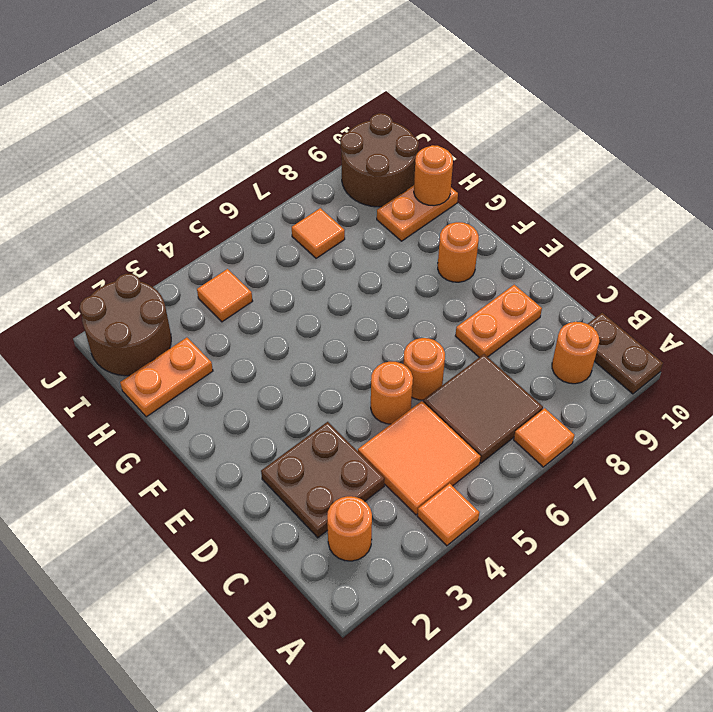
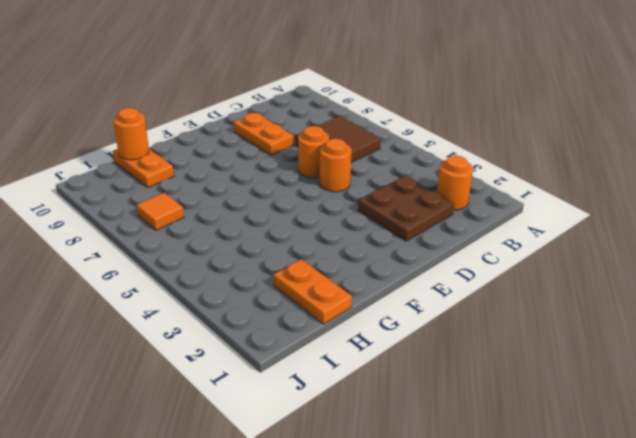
none -> orange tile A4 level 1
none -> orange tile A7 level 1
none -> brown plate A10:B10 level 1

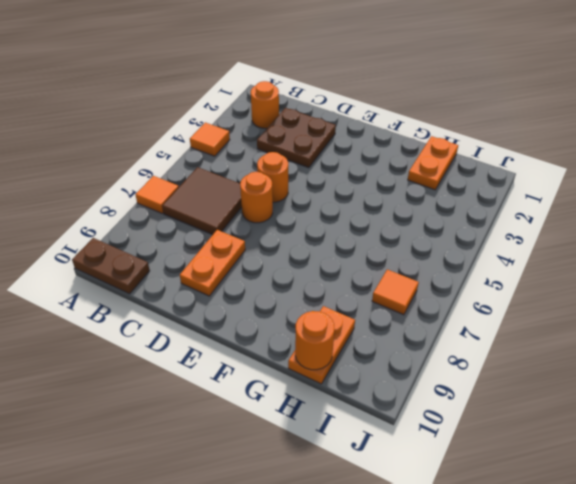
none -> orange tile B4:C5 level 1
none -> orange round brick B9 level 1
none -> orange round brick F9 level 1

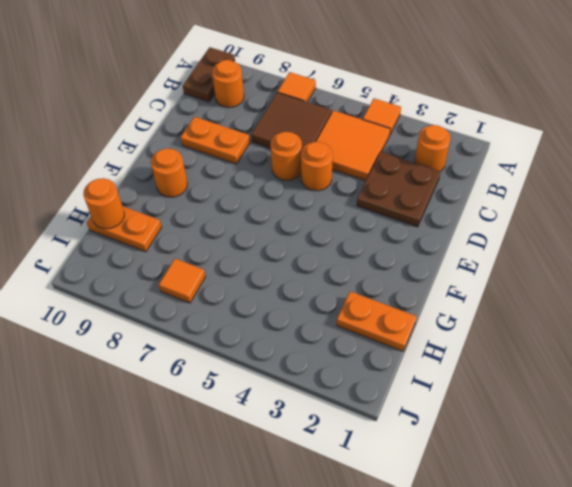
none -> brown round brick I1:J2 level 1
none -> orange tile I4 level 1
none -> brown round brick I9:J10 level 1

